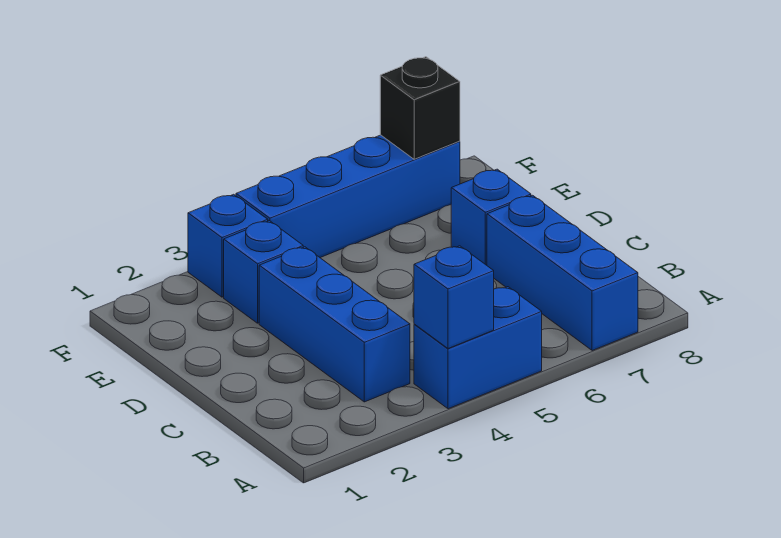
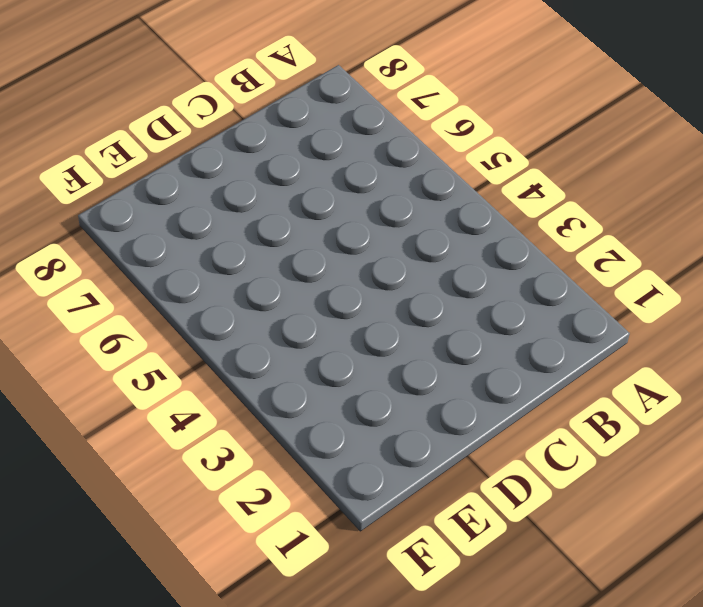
none -> blue brick A4:A5 level 1
none -> blue brick A7:C7 level 1

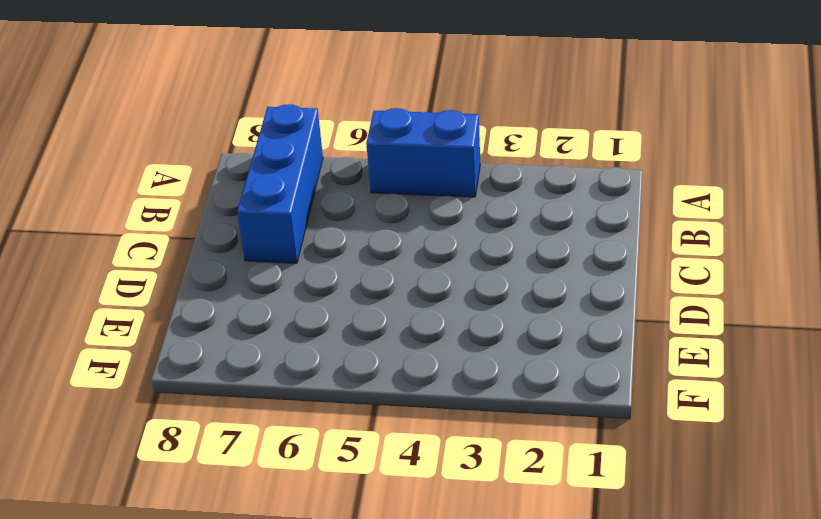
none -> blue brick B3:D3 level 1
none -> blue brick D7 level 1

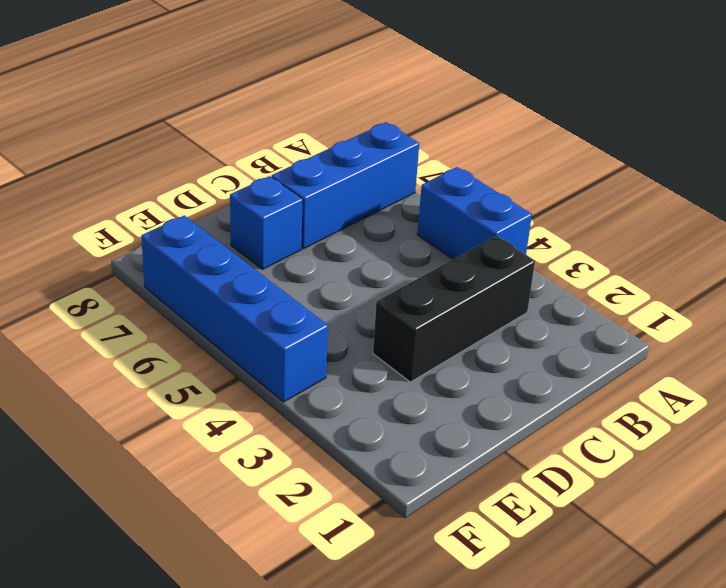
black brick B3:D3 level 1 -> blue brick B3:D3 level 1
none -> blue brick E3 level 1
none -> blue brick F3 level 1

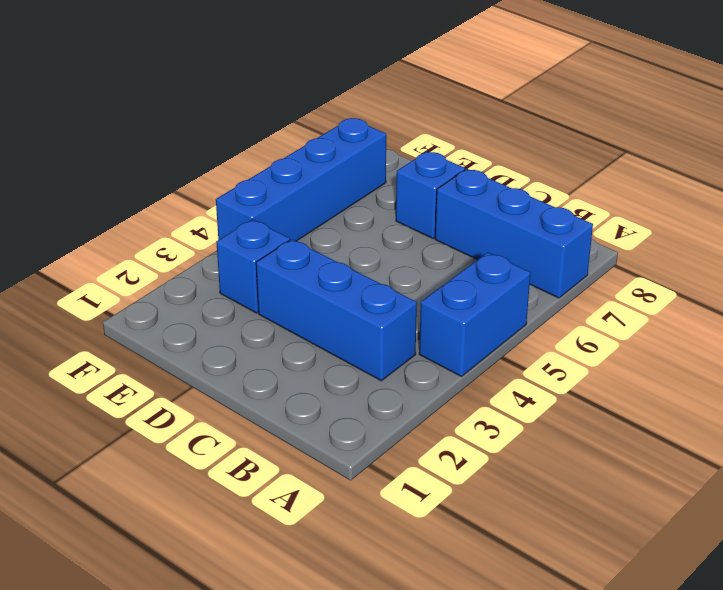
none -> blue brick F3 level 1
none -> blue brick A4 level 2

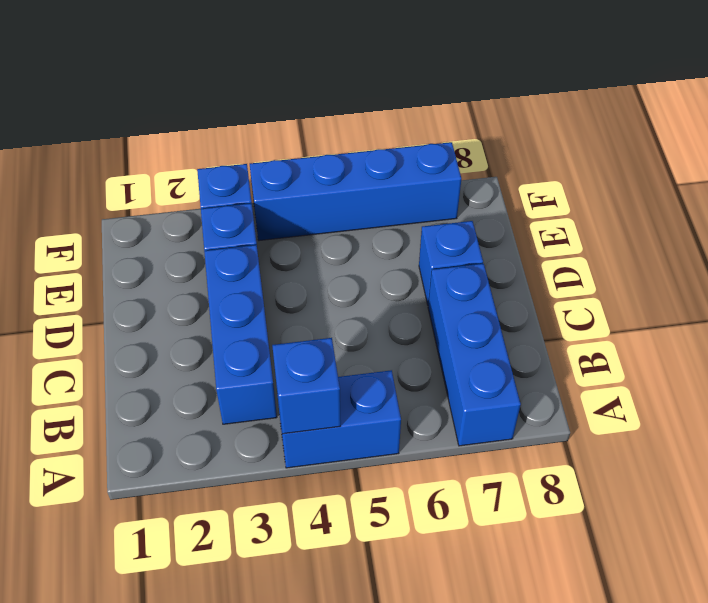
none -> black brick F7 level 2

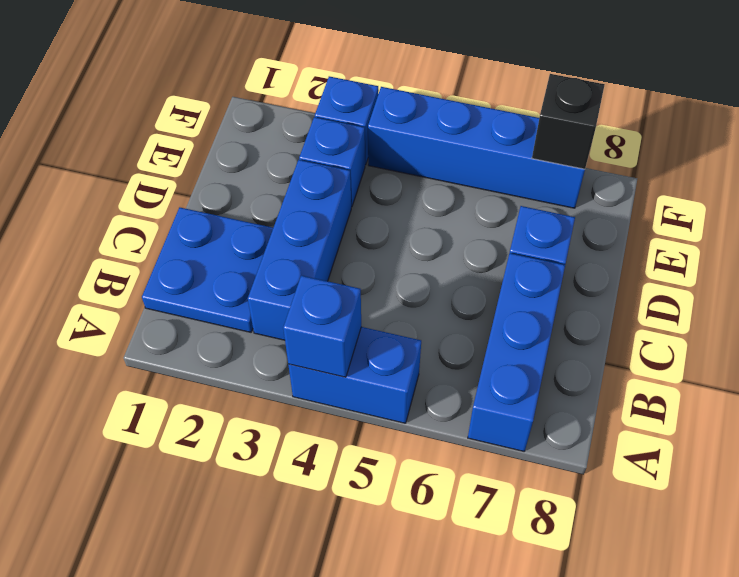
blue plate B1:C2 level 1 -> none

